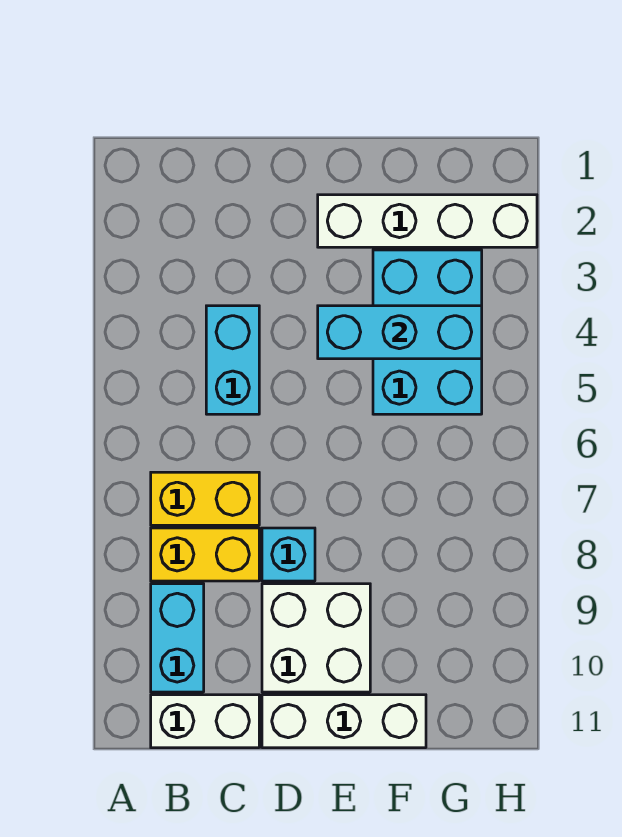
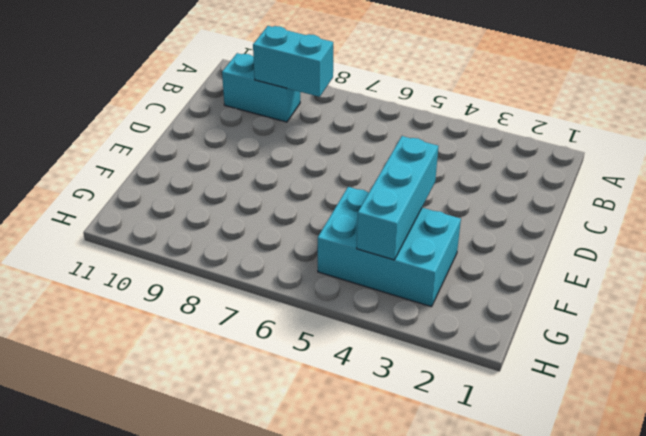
cyan brick B8:B9 level 2 -> cyan brick C4:C5 level 1
none -> yellow brick B7:C7 level 1
none -> yellow brick B8:C8 level 1

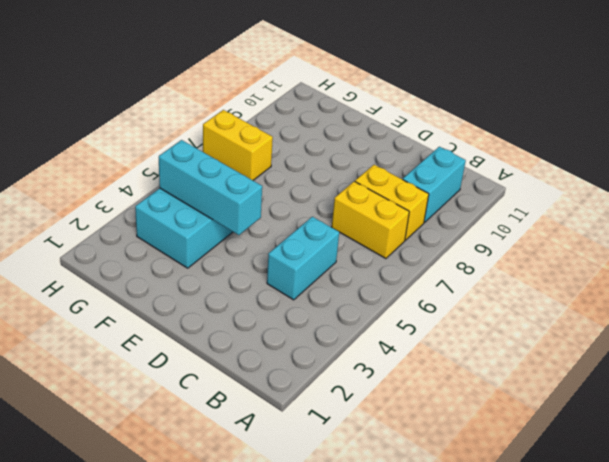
yellow brick G7:H7 level 1 -> none
none -> white brick B11:C11 level 1
none -> cyan brick D8 level 1

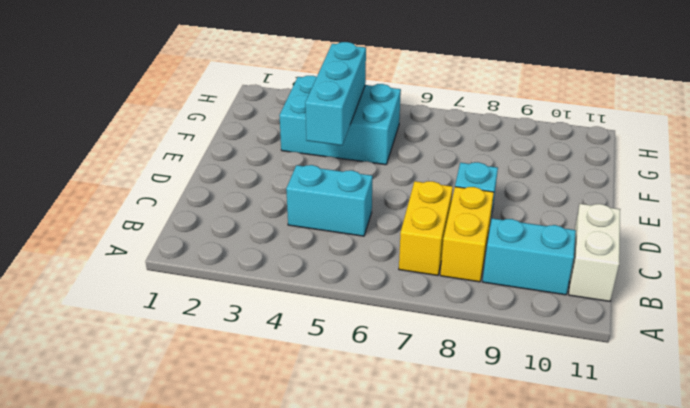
none -> white brick D9:E10 level 1
none -> white brick D11:F11 level 1

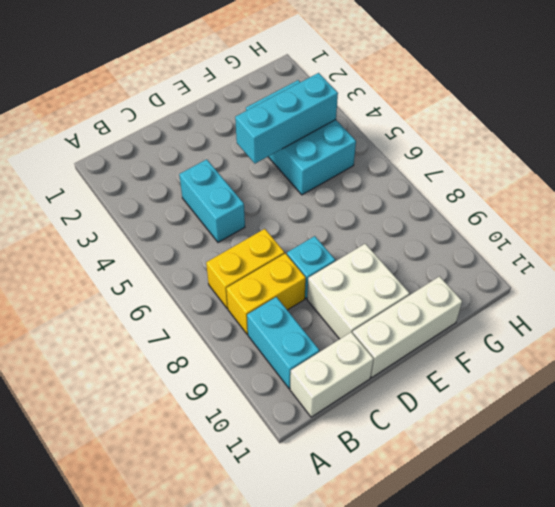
none -> white brick E2:H2 level 1

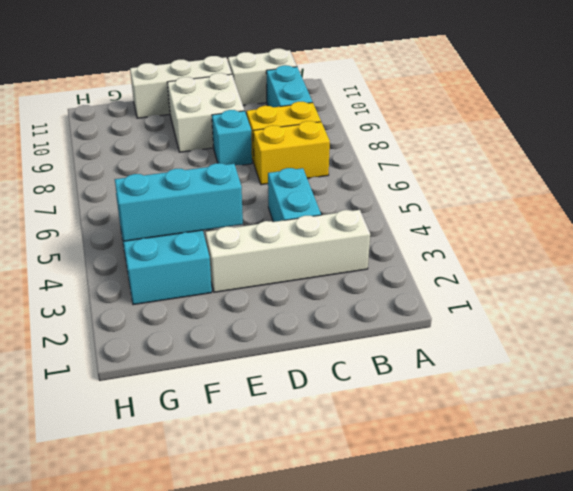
white brick B3:E3 level 1 -> white brick E2:H2 level 1

